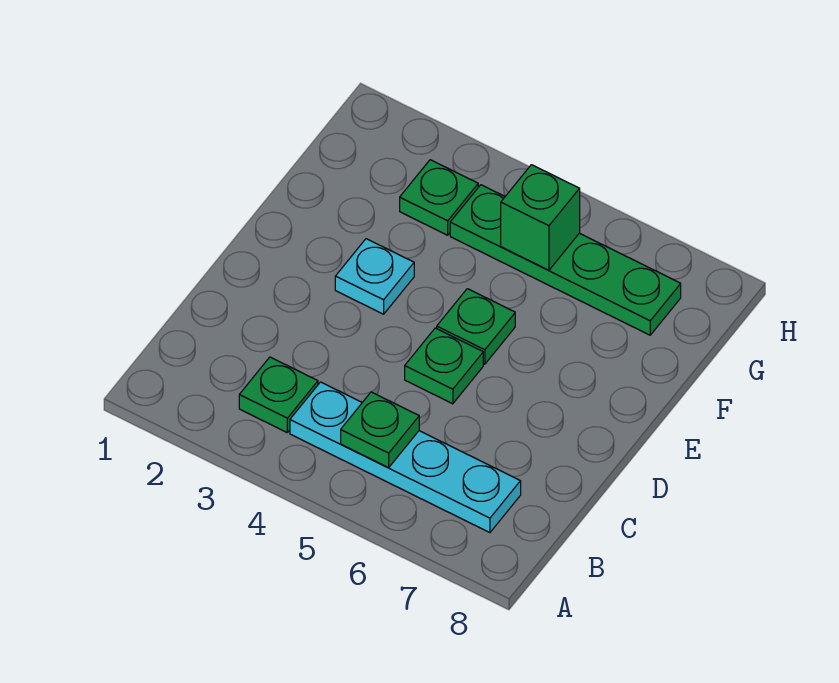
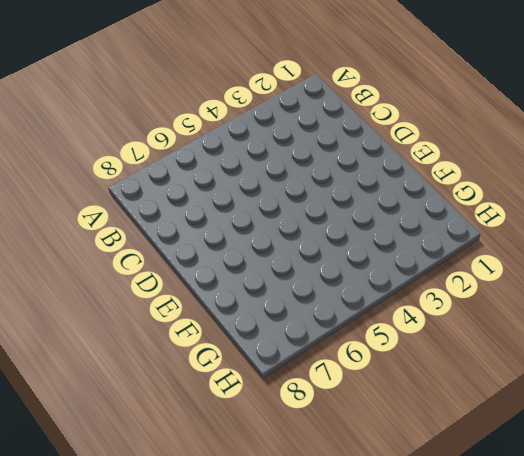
none -> green plate B3 level 1
none -> cyan plate B4:B7 level 1

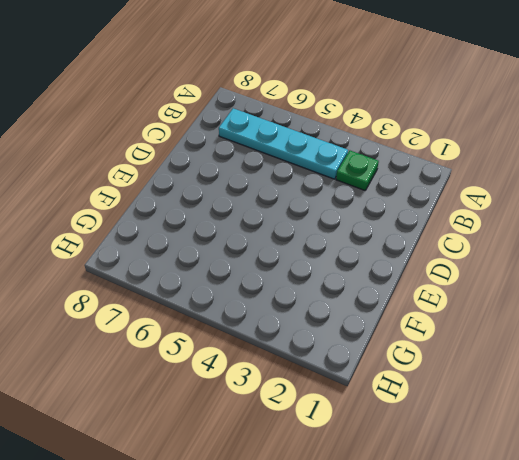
none -> green plate D5 level 1
none -> cyan plate E3 level 1

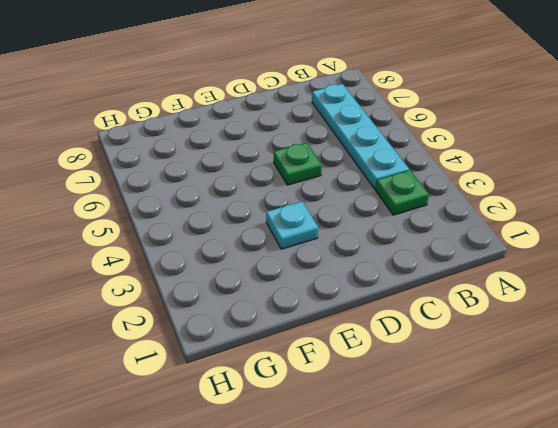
none -> green plate E5 level 1
none -> green plate G3 level 1

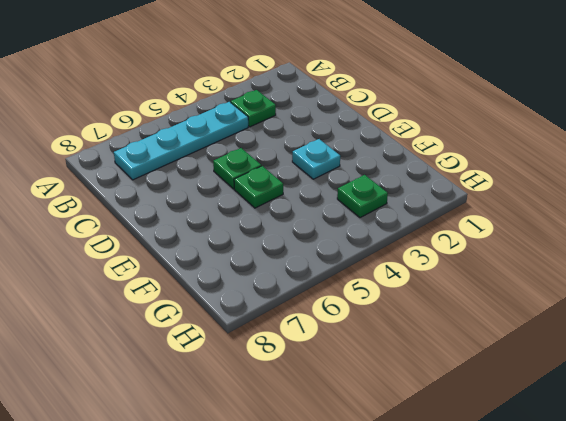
none -> green plate G4:G7 level 1
none -> green plate B5 level 2

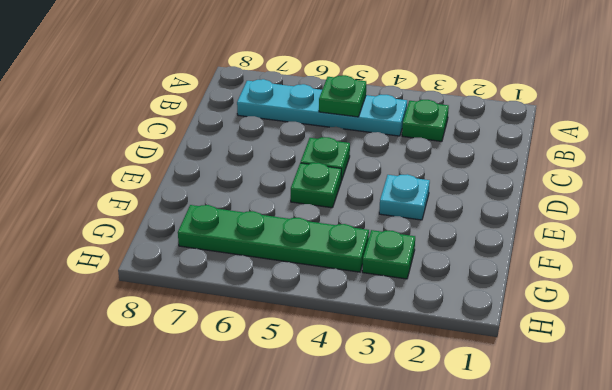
none -> green brick G5 level 2

